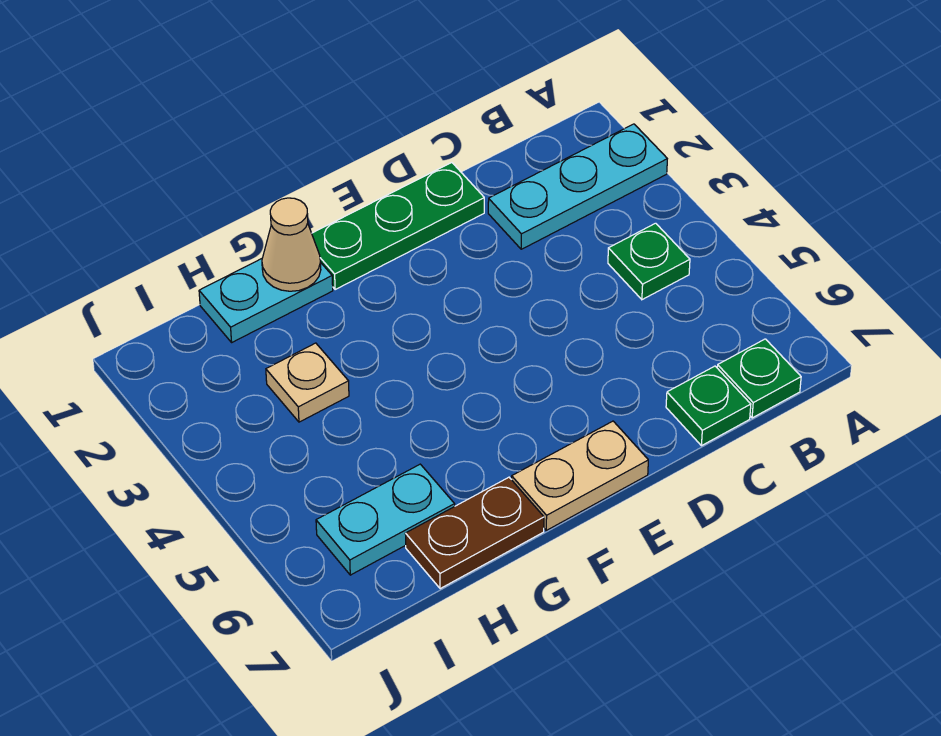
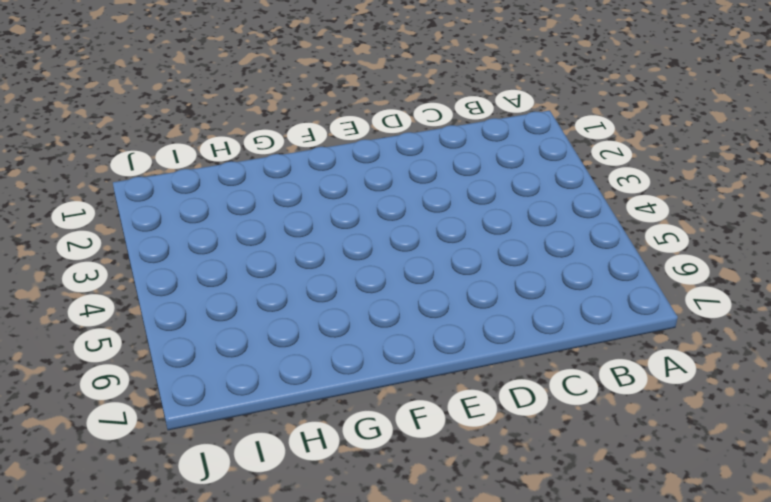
none -> cyan plate A2:C2 level 1
none -> green plate B4 level 1

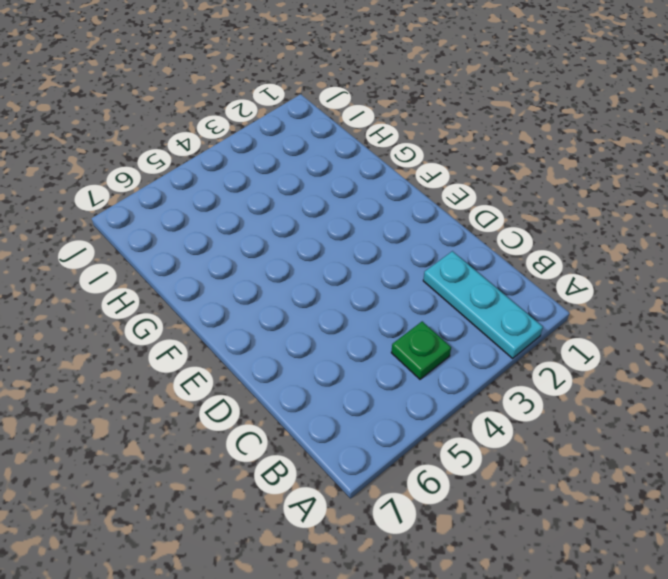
none -> green plate B7 level 1
none -> green plate C7 level 1

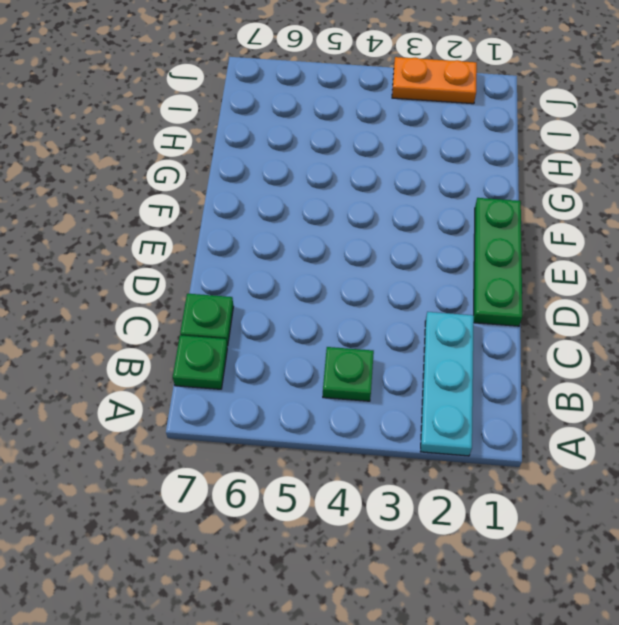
orange plate J2:J3 level 1 -> none
none -> tan plate E7:F7 level 1
none -> cyan plate G1:H1 level 1

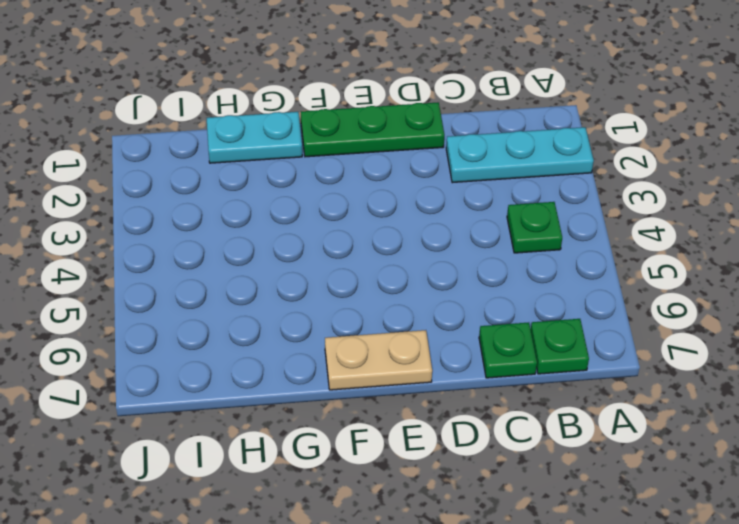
none -> brown plate G7:H7 level 1
none -> tan plate H3 level 1

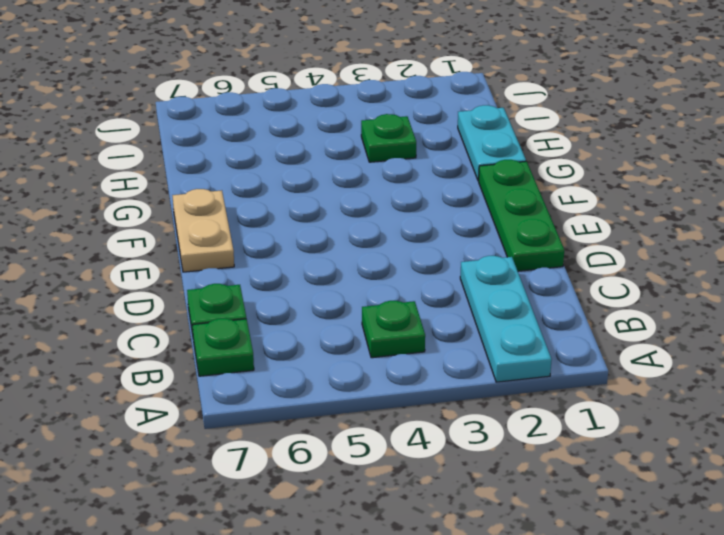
green plate H3 level 1 -> tan plate H3 level 1
none -> brown plate G7:H7 level 1
none -> cyan plate H6:I6 level 1

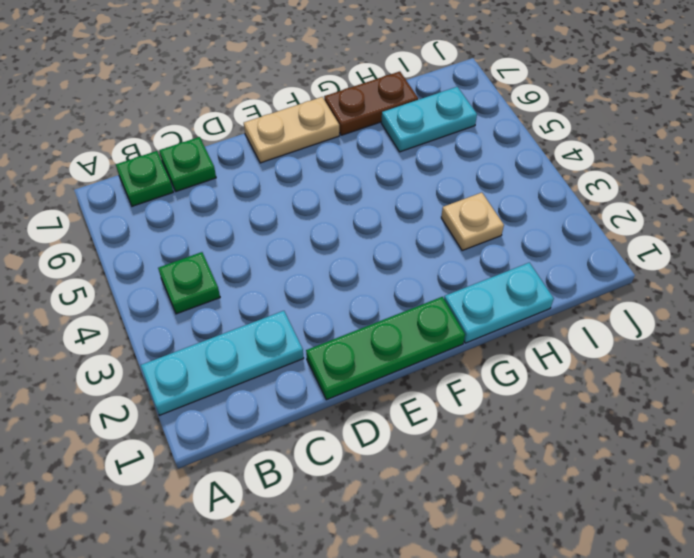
none -> tan cone G1 level 2

